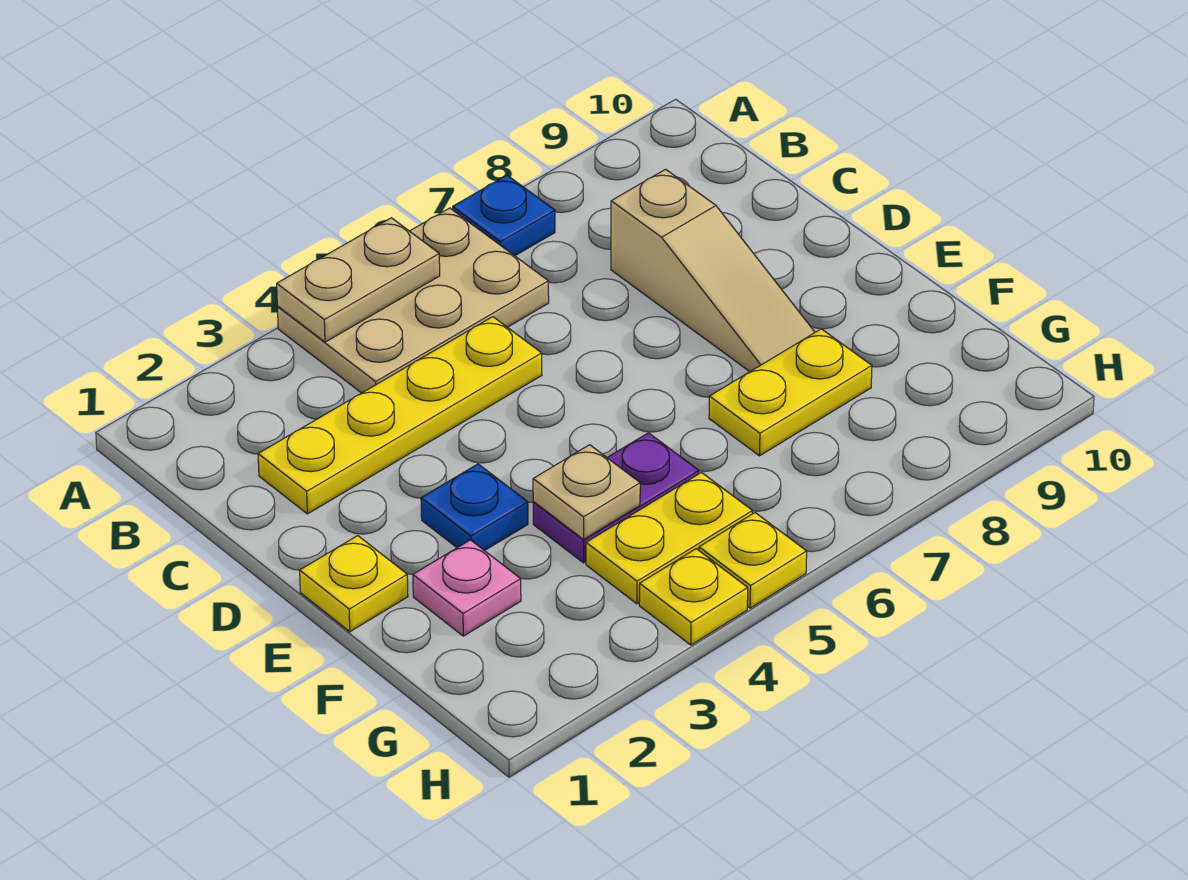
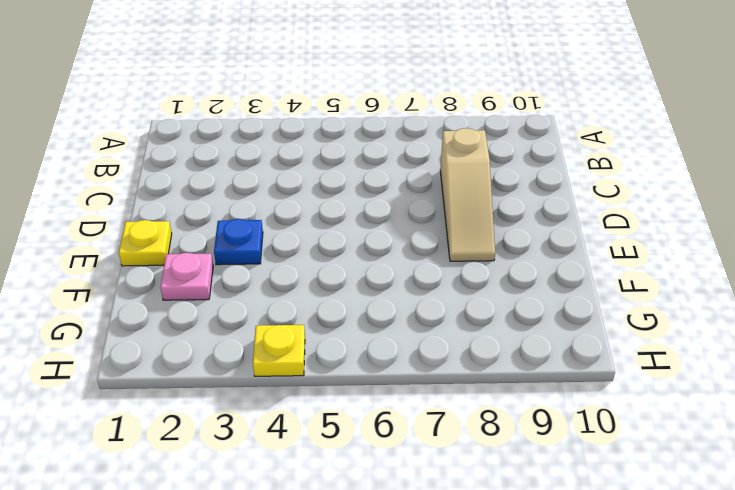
none -> tan plate A4:B6 level 1
none -> blue plate A7 level 1
none -> yellow plate C2:C5 level 1

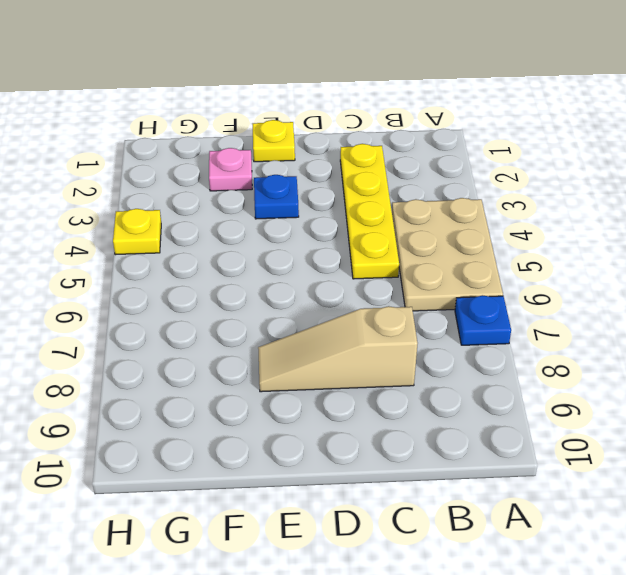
none -> purple plate F4:F5 level 1
none -> yellow plate F7:F8 level 1
none -> yellow plate G4:G5 level 1

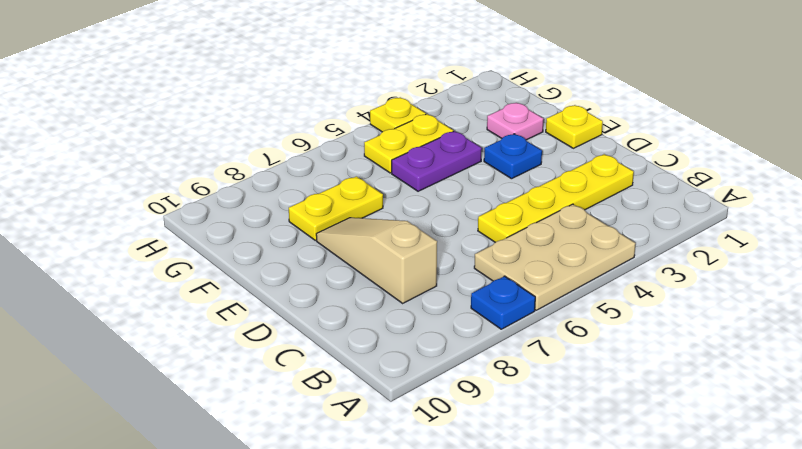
none -> yellow plate H5 level 1
none -> tan plate A4:A5 level 2
none -> tan plate F4 level 2

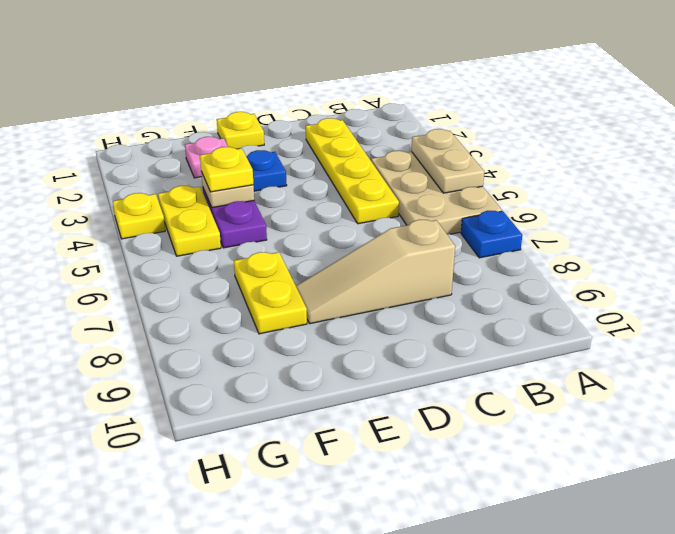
yellow plate F4 level 3 -> yellow plate H5 level 1

